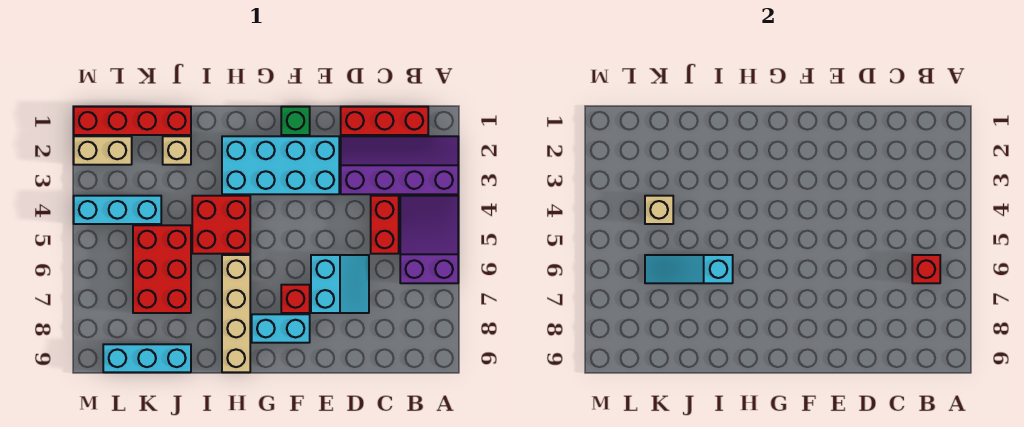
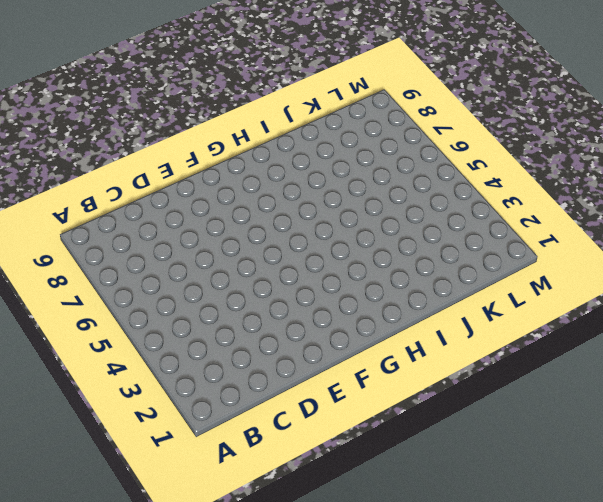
none -> purple slope A2:D3 level 1 top 3
none -> purple slope A4:B6 level 1 top 6
none -> red brick B1:D1 level 1

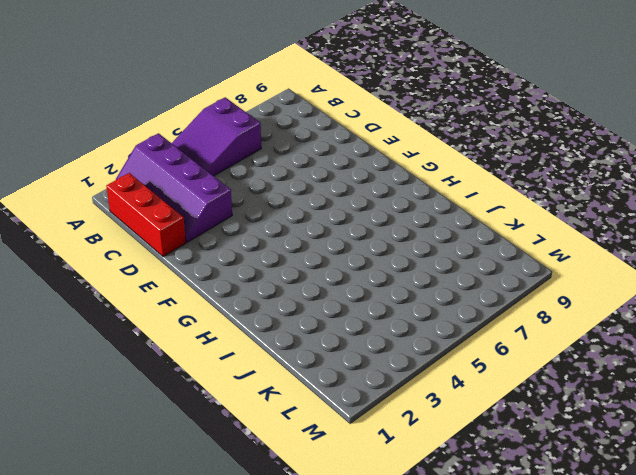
none -> red brick C4:C5 level 1
none -> cyan slope D6:E7 level 1 top E
none -> cyan brick E2:H3 level 1

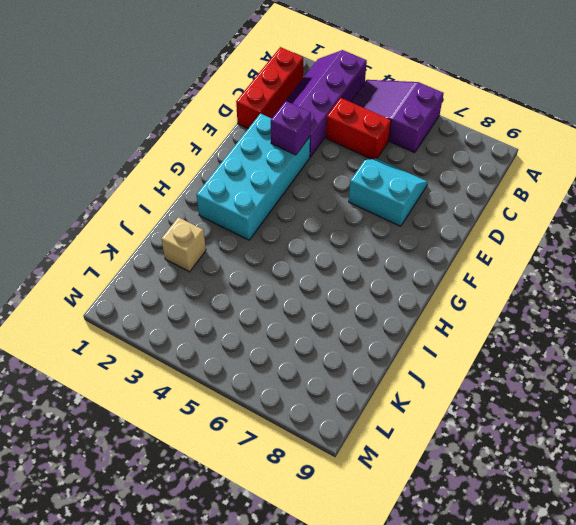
purple brick E3 level 2 -> none
none -> green brick F1 level 1
none -> red brick F7 level 1
none -> cyan brick F8:G8 level 1

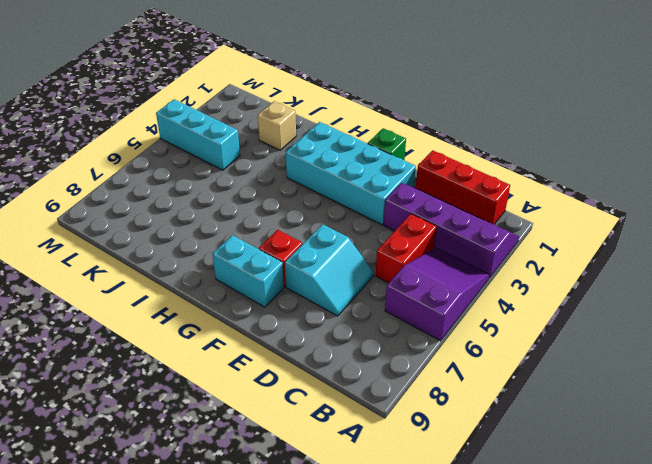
none -> red brick H4:I5 level 1
none -> tan brick H6:H9 level 1
none -> red brick J1:M1 level 1

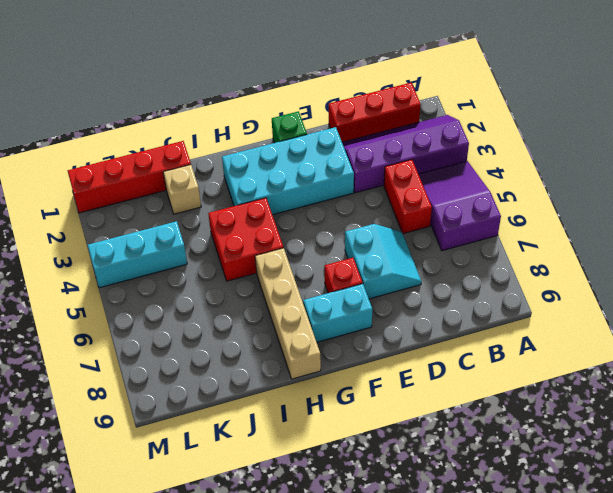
none -> red brick J5:K7 level 1
none -> cyan brick J9:L9 level 1
none -> tan brick L2:M2 level 1

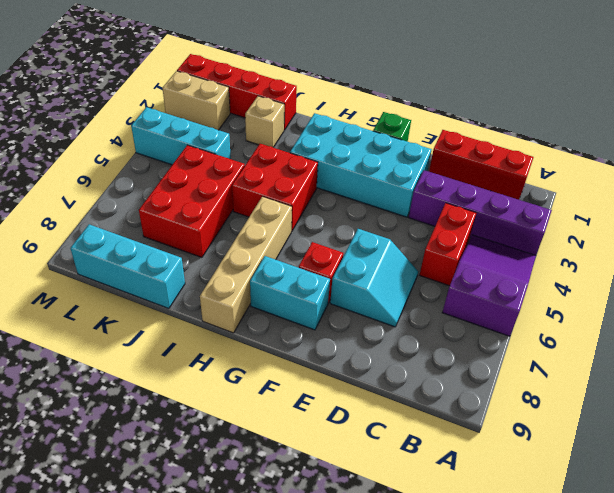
none -> red brick B6 level 2
none -> cyan slope I6:K6 level 2 top I
none -> tan brick K4 level 2

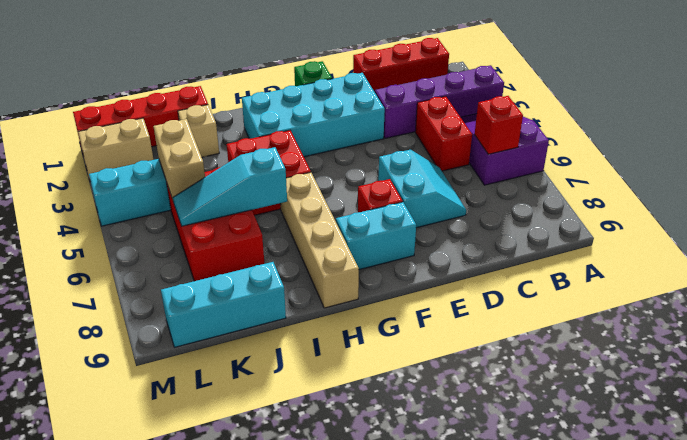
tan brick K4:K5 level 2 -> tan brick K4 level 2

